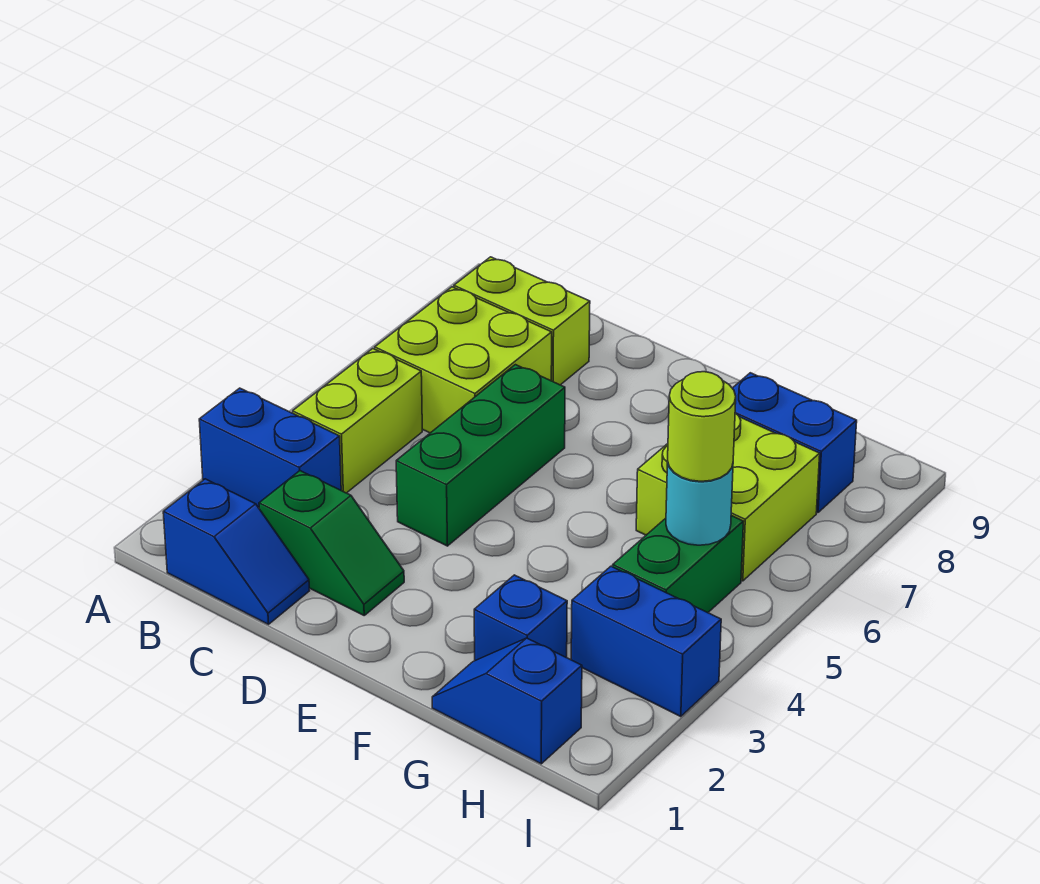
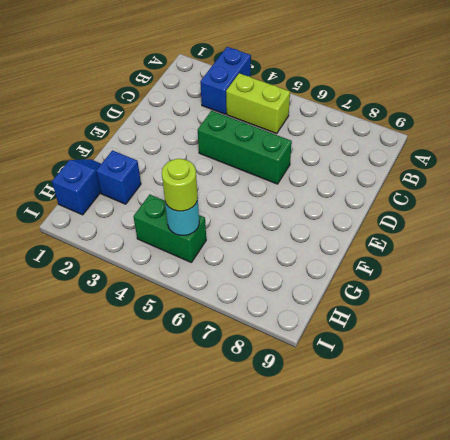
none -> blue slope B1:C1 level 1 top B
none -> lime brick B6:C7 level 1
none -> lime brick B8:C8 level 1

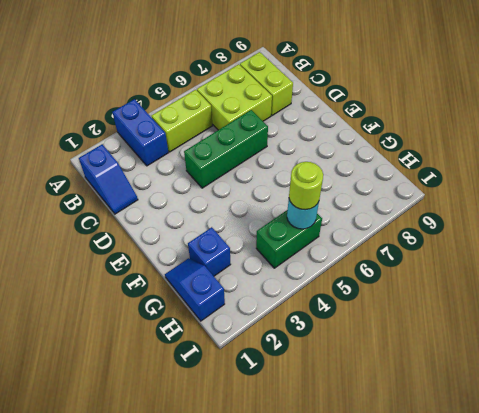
none -> green slope C2:D2 level 1 top C
none -> lime brick G6:H7 level 1
none -> blue brick G8:H8 level 1

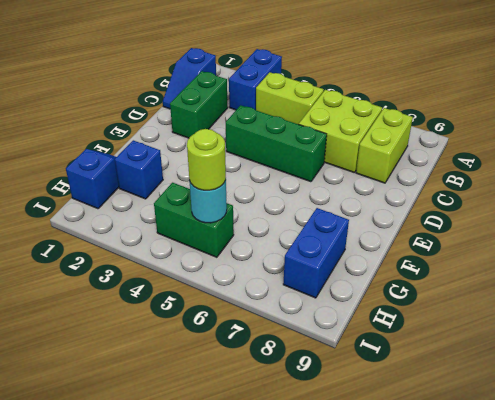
green brick C2:D2 level 1 -> green slope C2:D2 level 1 top C
none -> lime brick G6:H7 level 1
none -> blue brick H3:I3 level 1

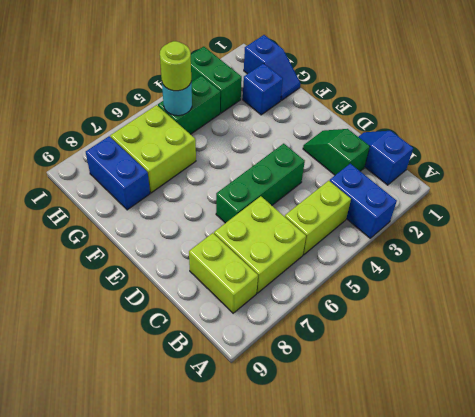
green brick H3:I3 level 1 -> blue brick H3:I3 level 1

